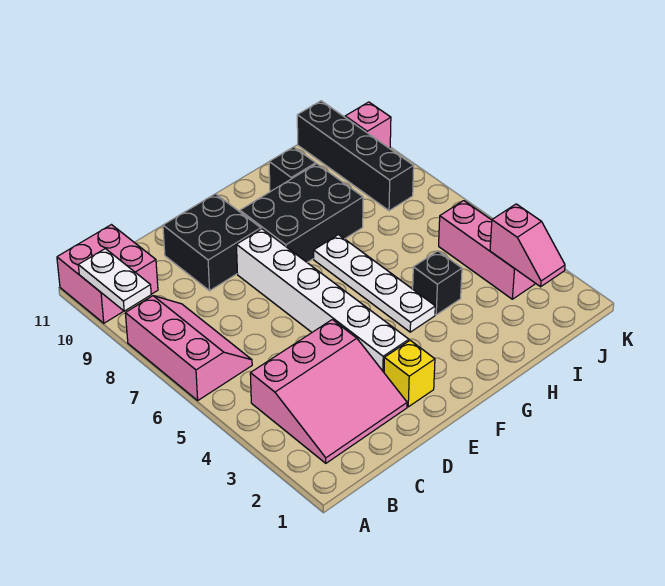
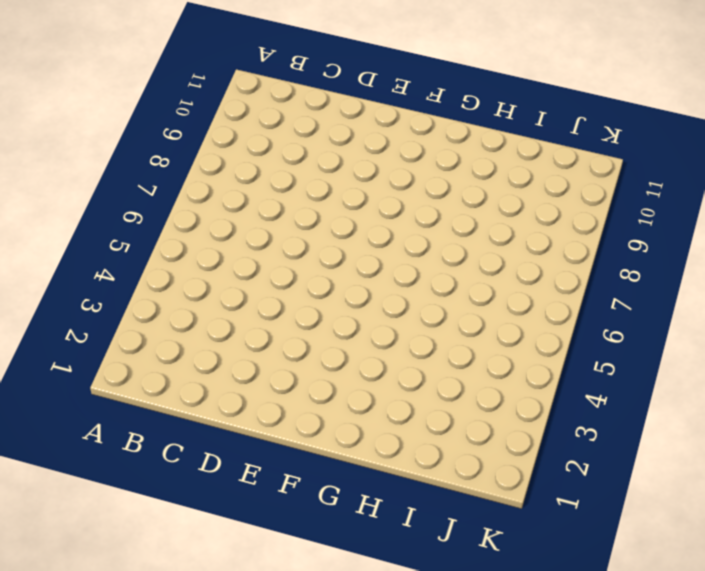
none -> pink slope A6:B8 level 1 top A
none -> pink brick A10:B11 level 1
none -> pink slope B2:D4 level 1 top 4

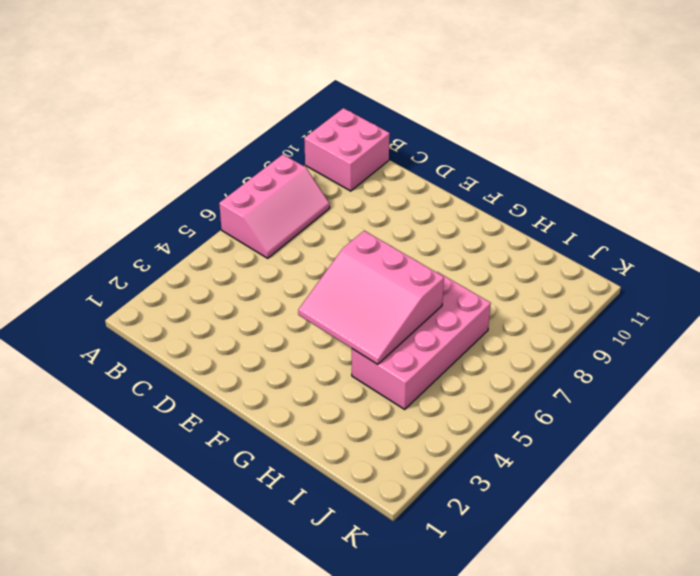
pink slope F4:H6 level 2 top 6 -> pink slope B2:D4 level 1 top 4
pink brick H4:I7 level 1 -> black brick H4 level 1
none -> black brick D9:E10 level 1
none -> yellow brick E2 level 1
none -> white brick E3:E8 level 1

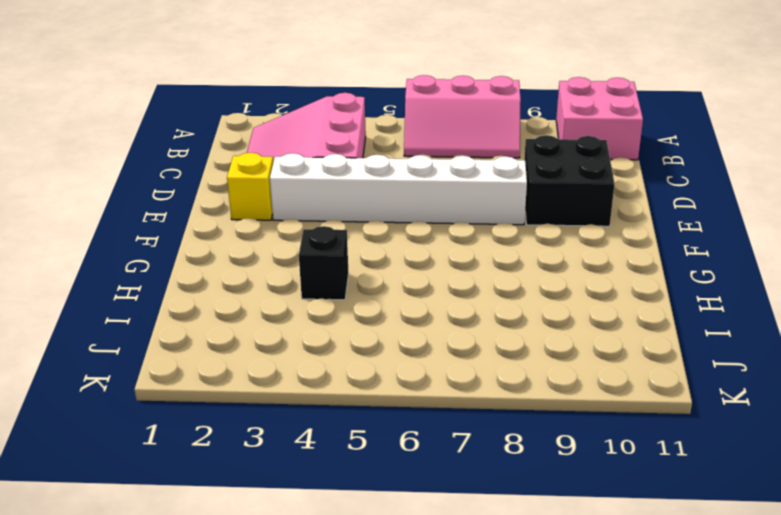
none -> black brick F8:H9 level 1
none -> white plate G4:G7 level 1
none -> black brick H10 level 1

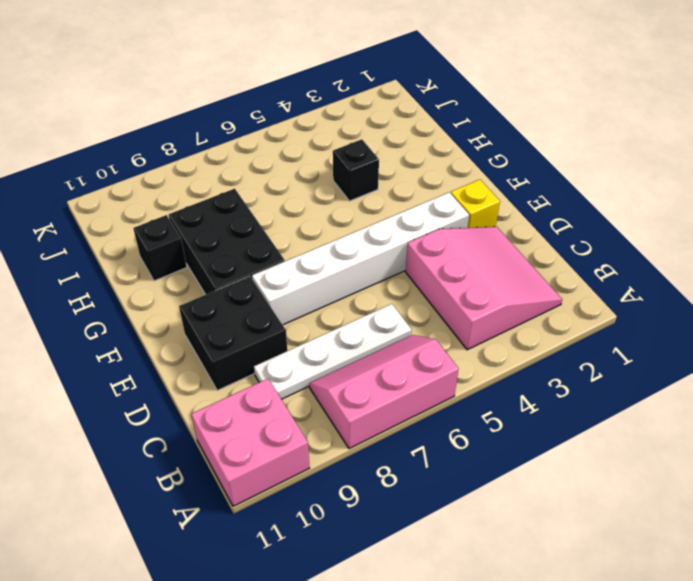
white plate C6:C9 level 1 -> white plate G4:G7 level 1
none -> pink brick J3:J5 level 1
none -> black brick J8:J11 level 1
none -> pink brick K10 level 1

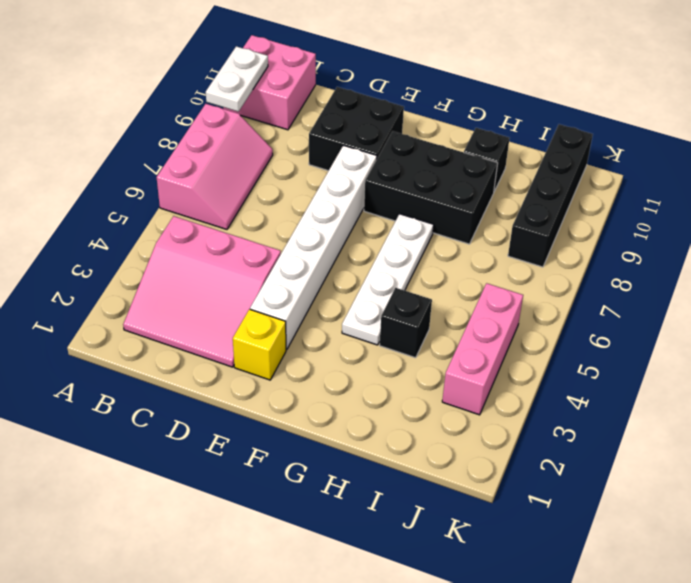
none -> pink brick K10 level 1
none -> pink slope J2:J3 level 2 top 3

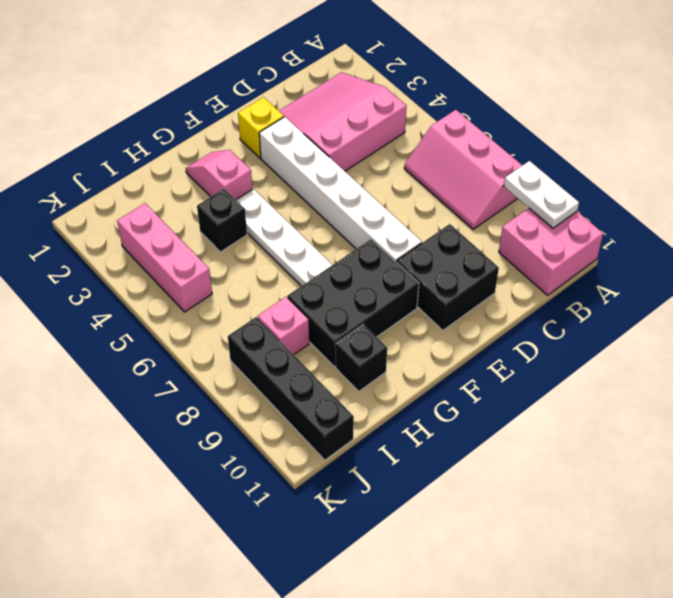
pink slope G2:G3 level 1 top 3 -> pink slope J2:J3 level 2 top 3
pink brick I8 level 1 -> pink brick K10 level 1

